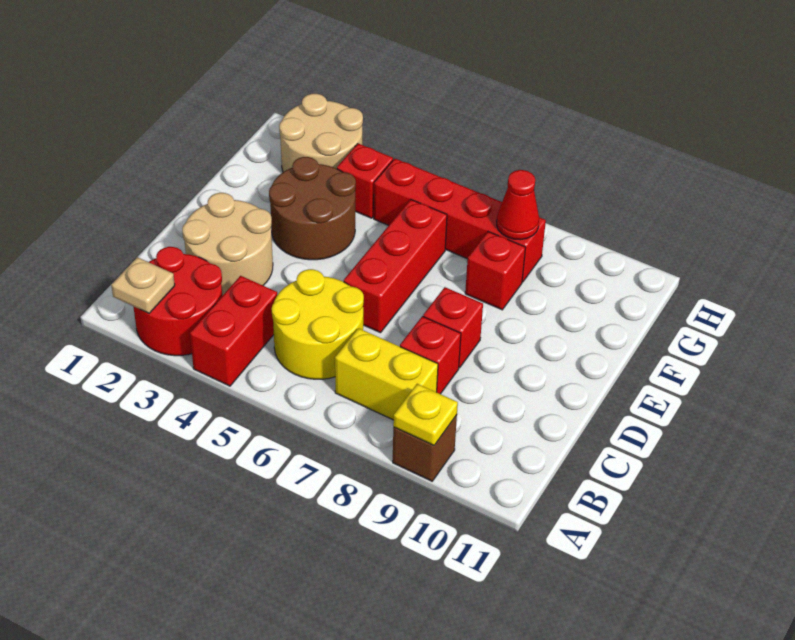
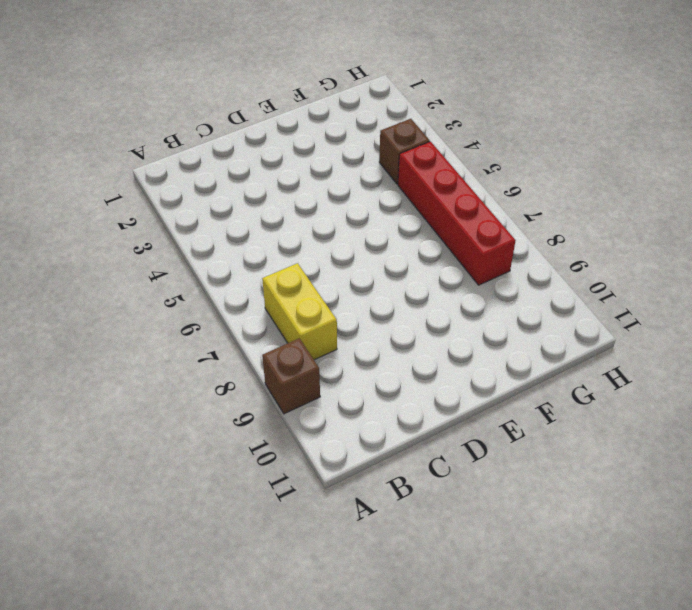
brown brick G4 level 1 -> red brick G4 level 1
none -> red round brick A2:B3 level 1
none -> red brick A4:B4 level 1
none -> yellow round brick B5:C6 level 1

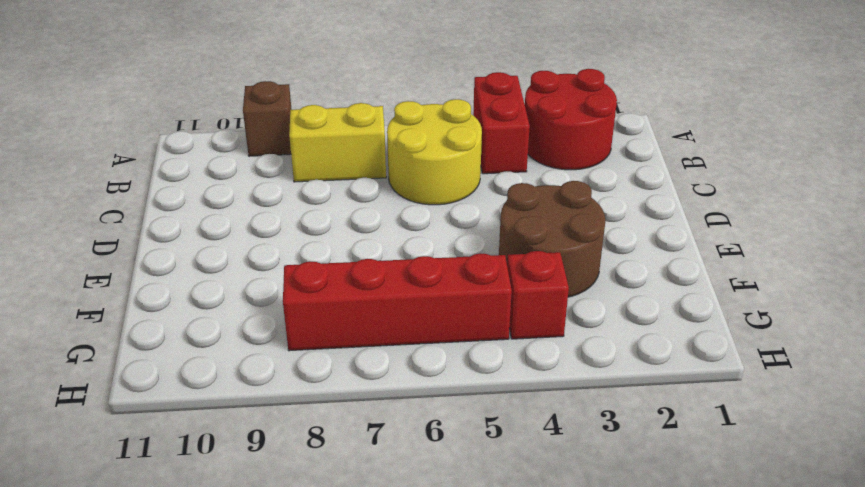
none -> tan round brick C2:D3 level 1
none -> red brick C8 level 1
none -> red brick D6:F6 level 1

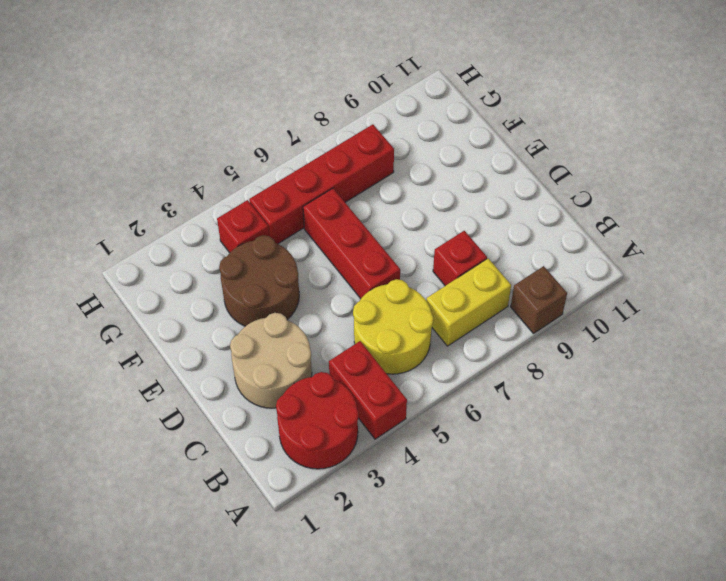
none -> red brick D8 level 1
none -> red brick F8 level 1
none -> tan round brick G2:H3 level 1

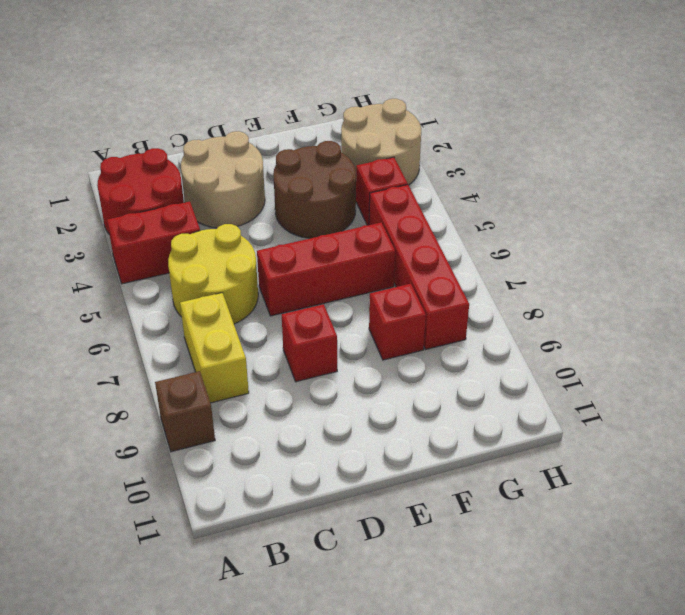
none -> red brick C8 level 1
none -> tan plate A2 level 2
none -> yellow plate A9 level 2

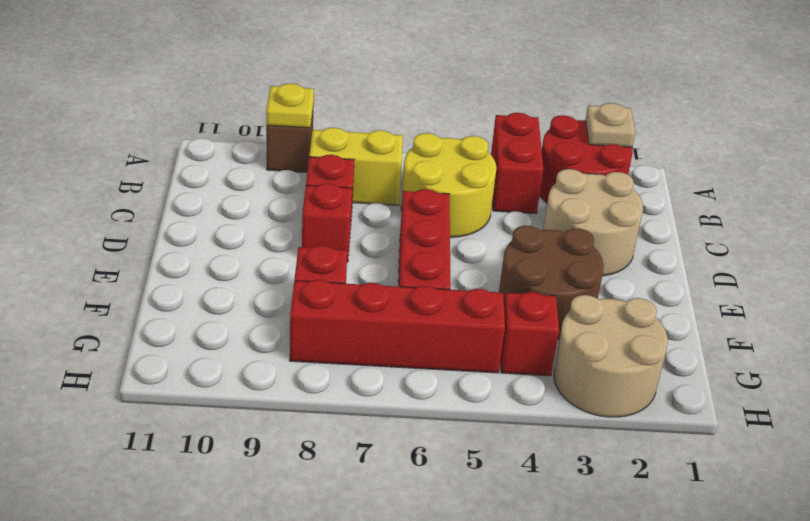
none -> red cone G8 level 2

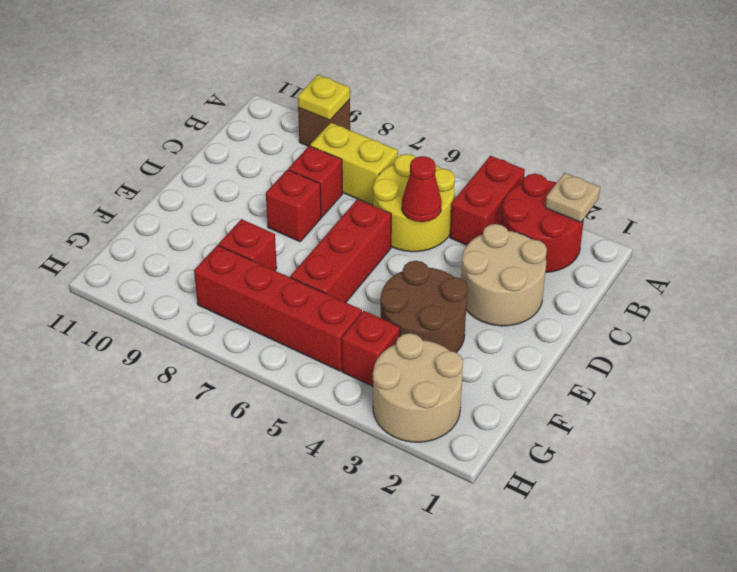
red cone C5 level 2 -> red cone G8 level 2

